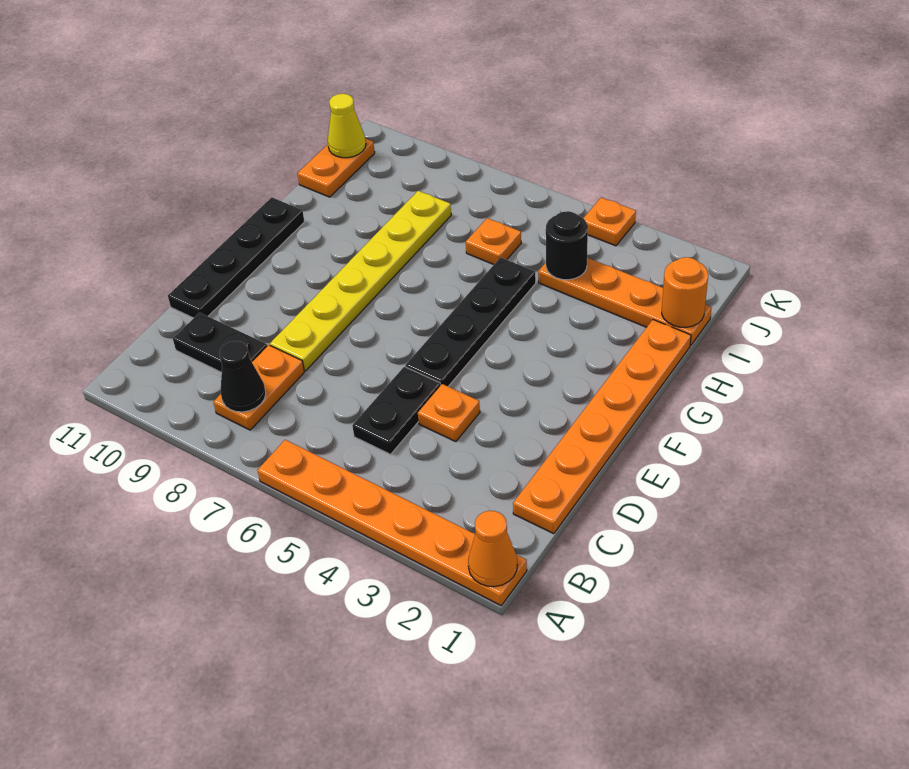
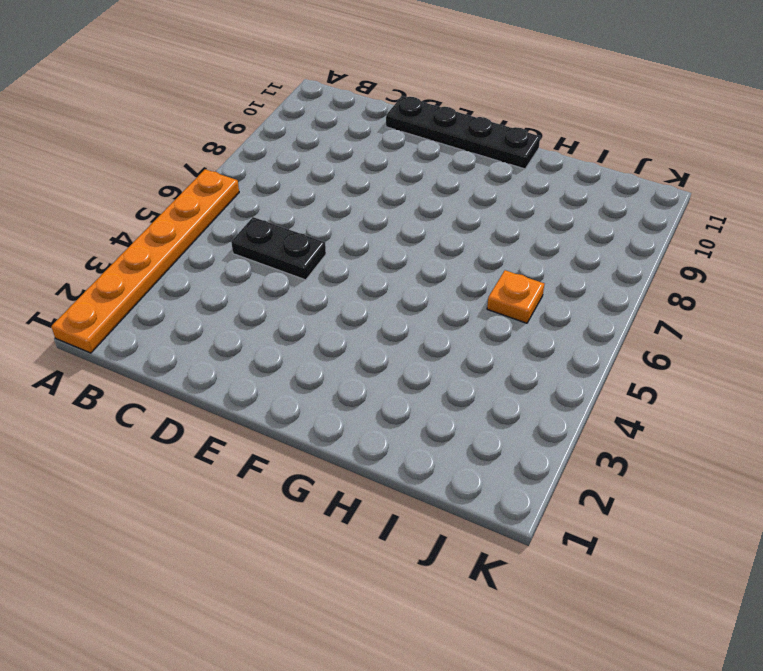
none -> orange plate B8:C8 level 1
none -> orange plate C1:H1 level 1
none -> black plate C9:C10 level 1

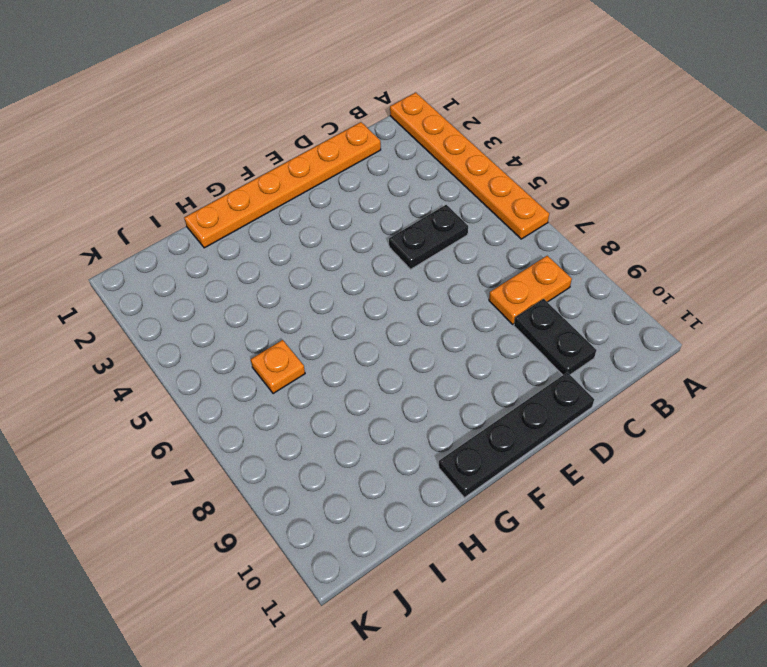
none -> orange plate D4 level 1
none -> yellow plate D8:I8 level 1
none -> black plate E5:H5 level 1

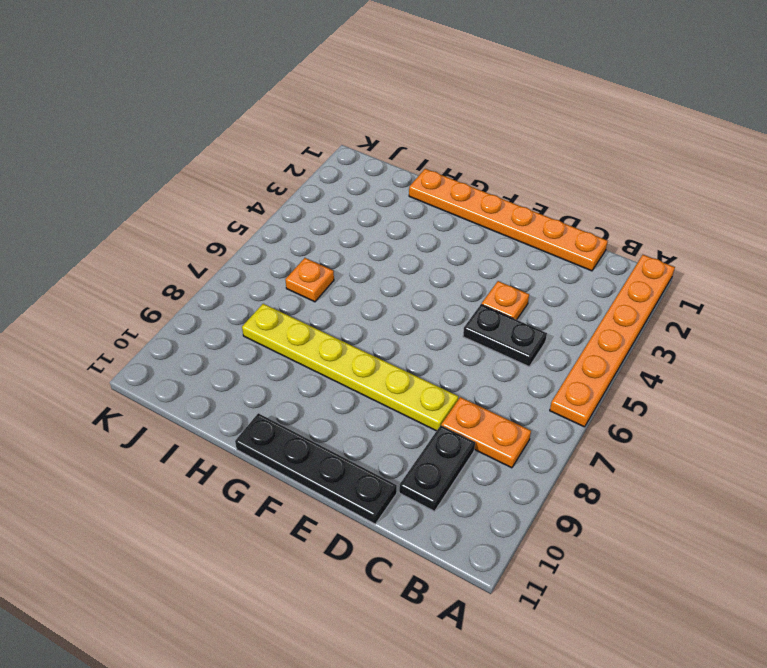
none -> black plate E5:H5 level 1
none -> orange plate I1:I4 level 1
none -> orange plate I11:J11 level 1

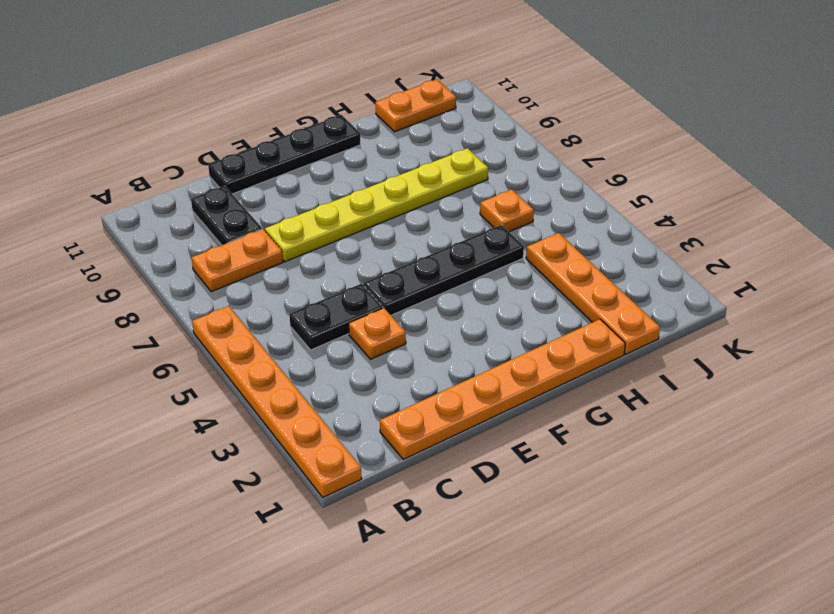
none -> orange plate K4 level 1
none -> orange cone A1 level 2
none -> black cone B8 level 2

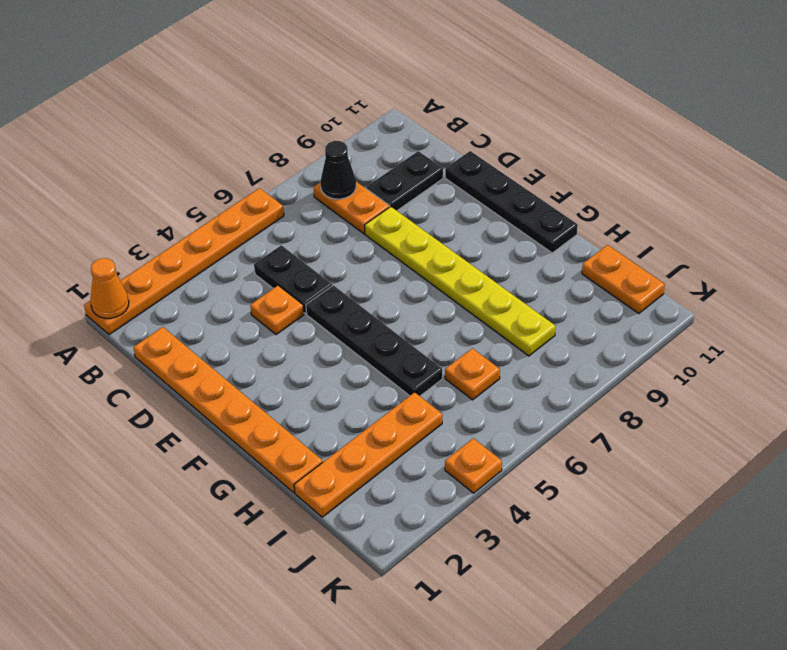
none -> orange round brick I1 level 2
none -> black round brick I4 level 2
none -> yellow cone J11 level 2

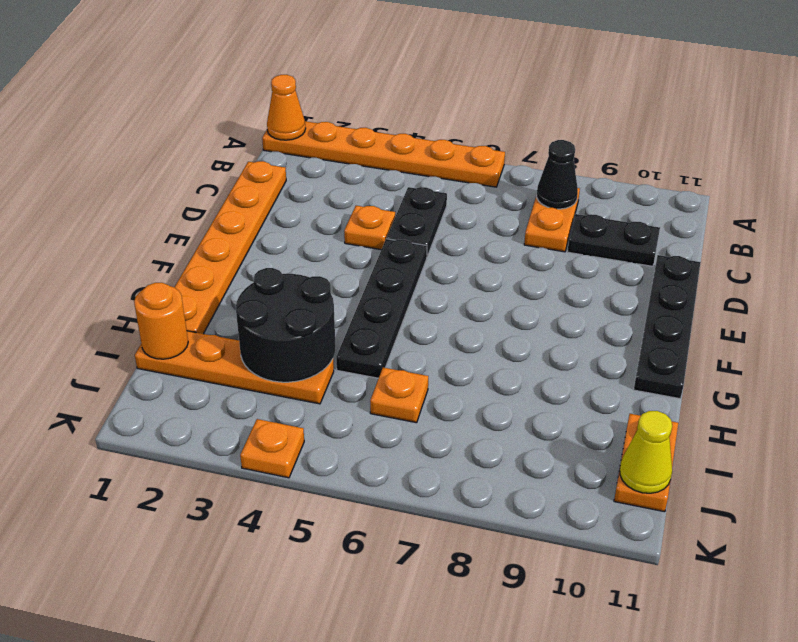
black round brick H3:I4 level 2 -> black round brick I4 level 2
none -> yellow plate D8:I8 level 1

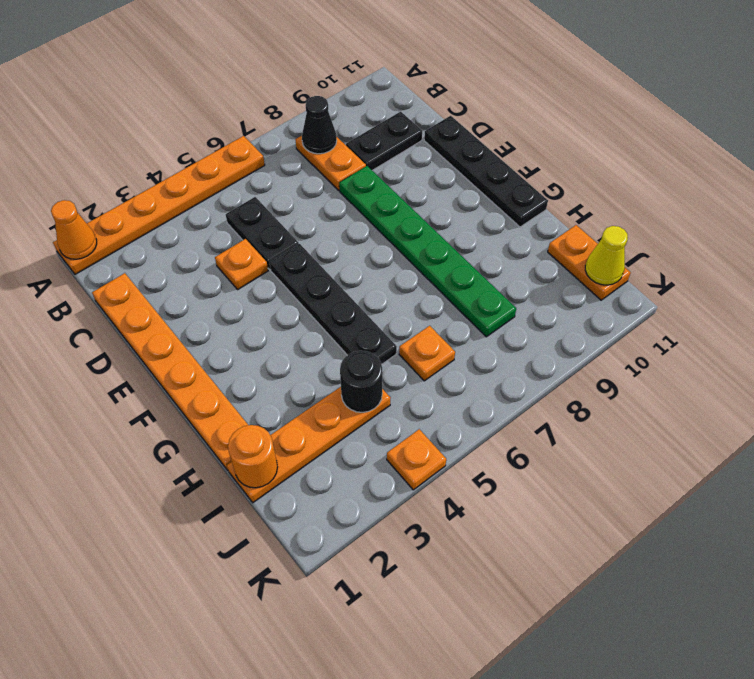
green plate D8:I8 level 1 -> yellow plate D8:I8 level 1

